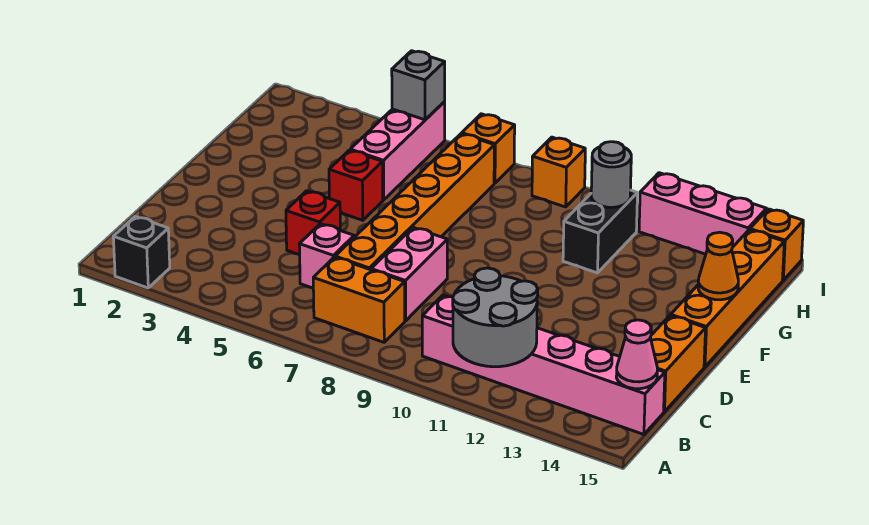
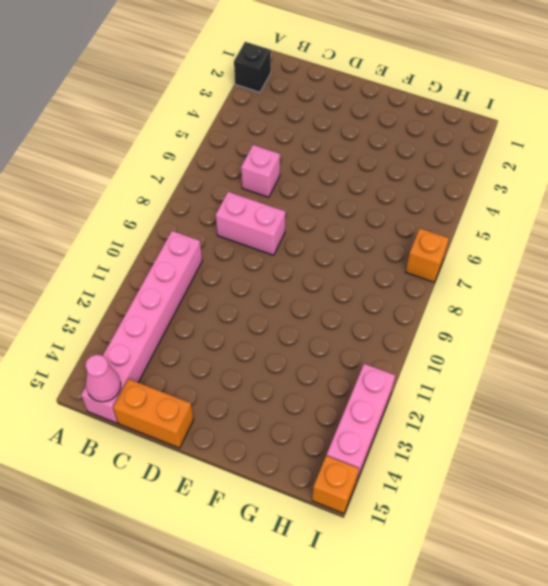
none -> orange brick B7:B8 level 1
none -> orange brick C7:H7 level 1
none -> red brick D5 level 1

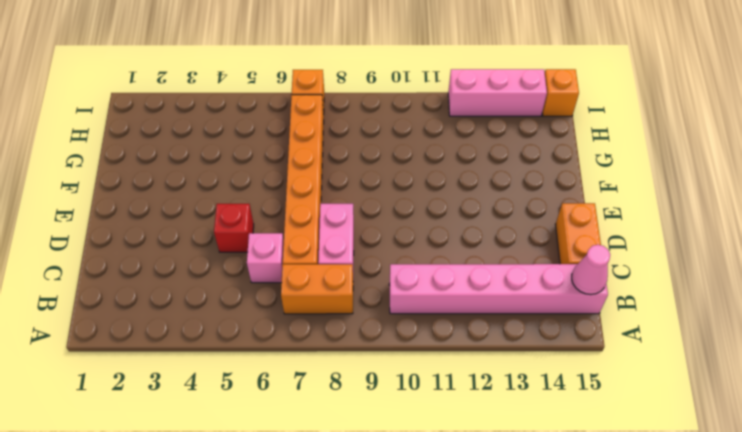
none -> black brick A2 level 1
none -> orange brick E15:H15 level 1
none -> red brick F5 level 1

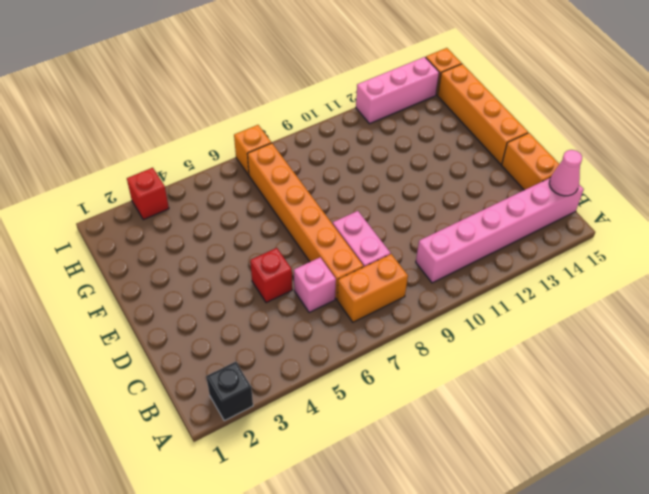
red brick I3 level 1 -> red brick F5 level 1
none -> pink brick G5:I5 level 1
none -> black brick G11:H11 level 1
none -> orange brick I9 level 1

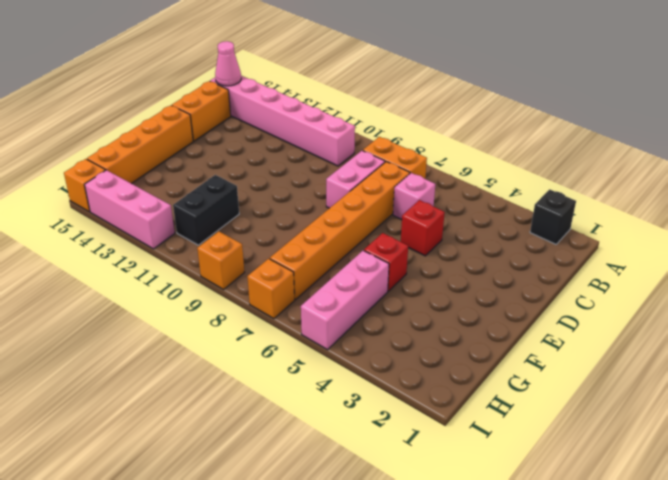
none -> grey round brick A11:B12 level 2
none -> orange cone F15 level 2
none -> grey round brick H11 level 2

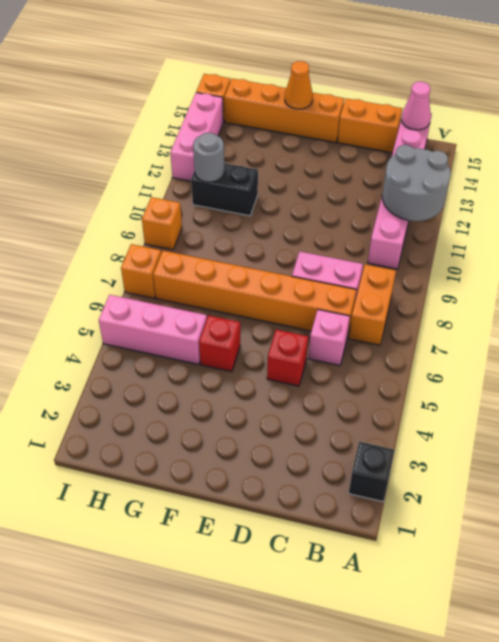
none -> grey brick I5 level 2

